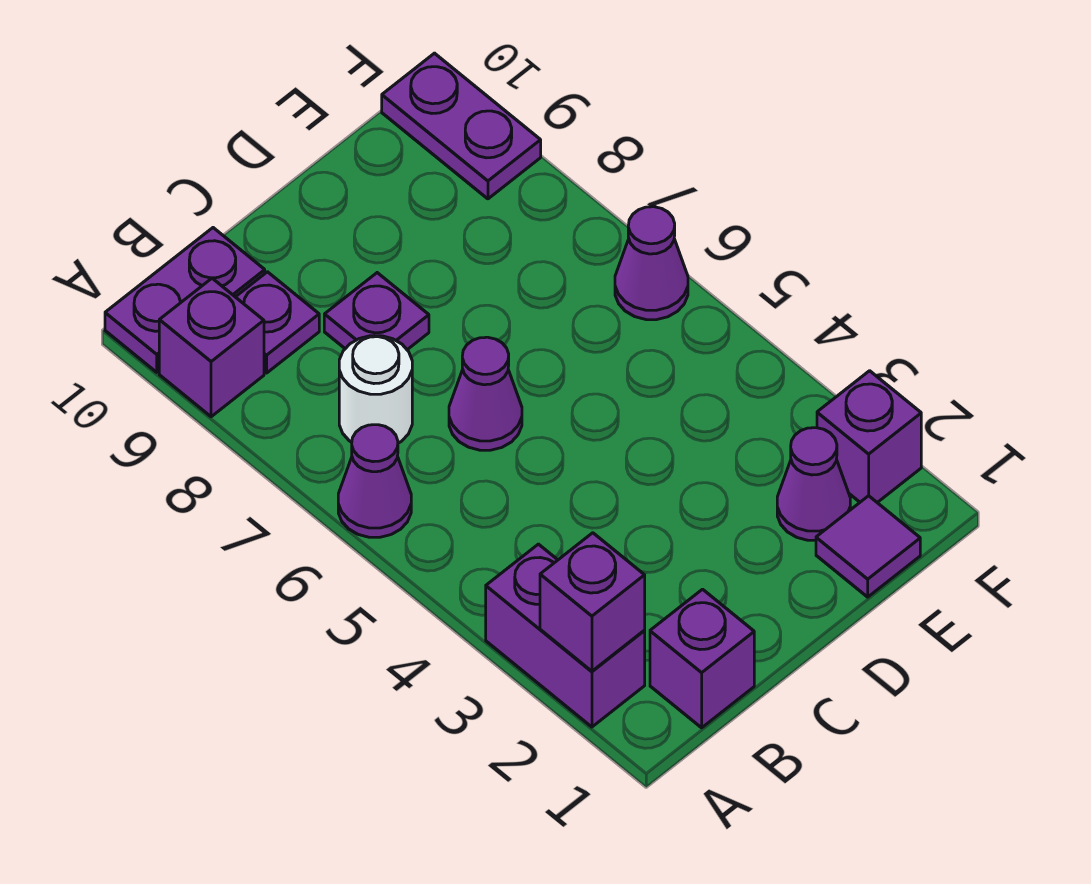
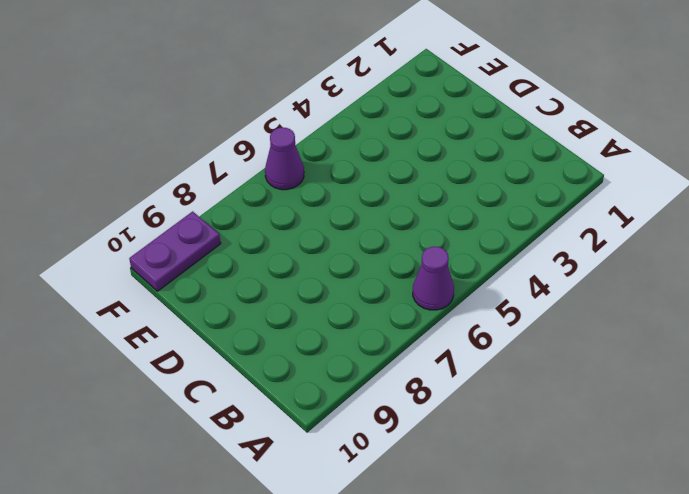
none -> purple brick A2:A3 level 1
none -> purple brick A9 level 1
none -> purple plate A10:B10 level 1

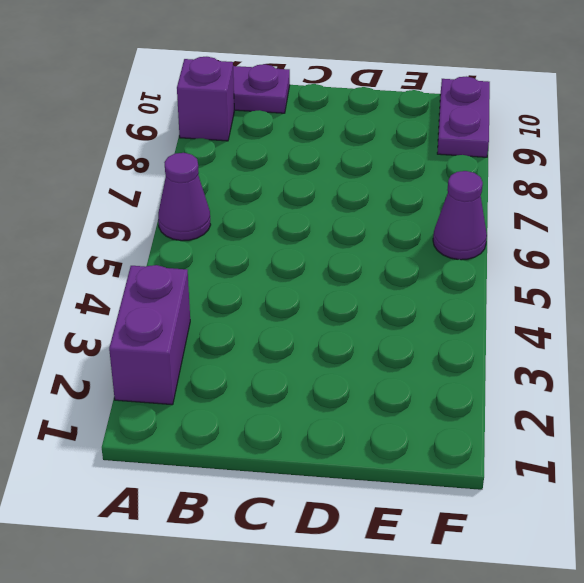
none -> purple brick B1 level 1
none -> white round brick B7 level 1
none -> purple plate B9 level 1

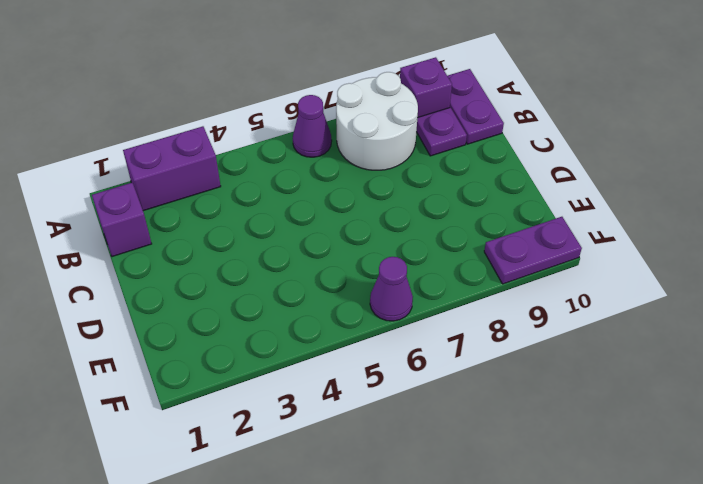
white round brick A7:B8 level 1 -> white round brick B7 level 1
none -> purple cone C6 level 1
none -> purple plate C8 level 1
none -> purple tile E1 level 1

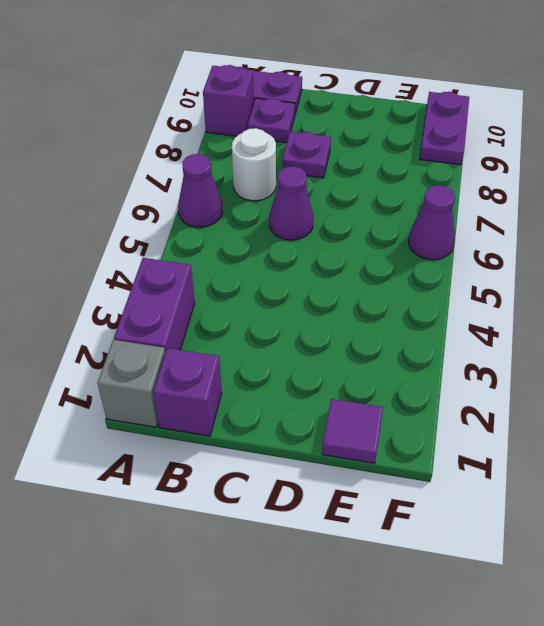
grey brick A1 level 1 -> none
none -> purple cone E2 level 1
none -> purple brick F2 level 1
none -> purple brick A2 level 2

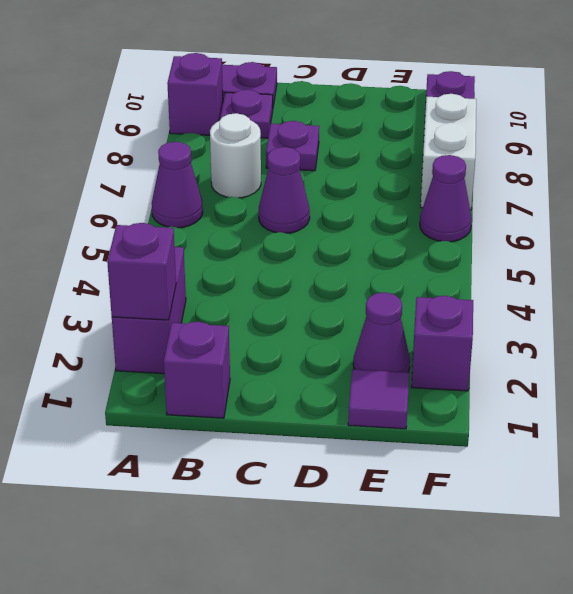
white brick F7:F8 level 1 -> none

